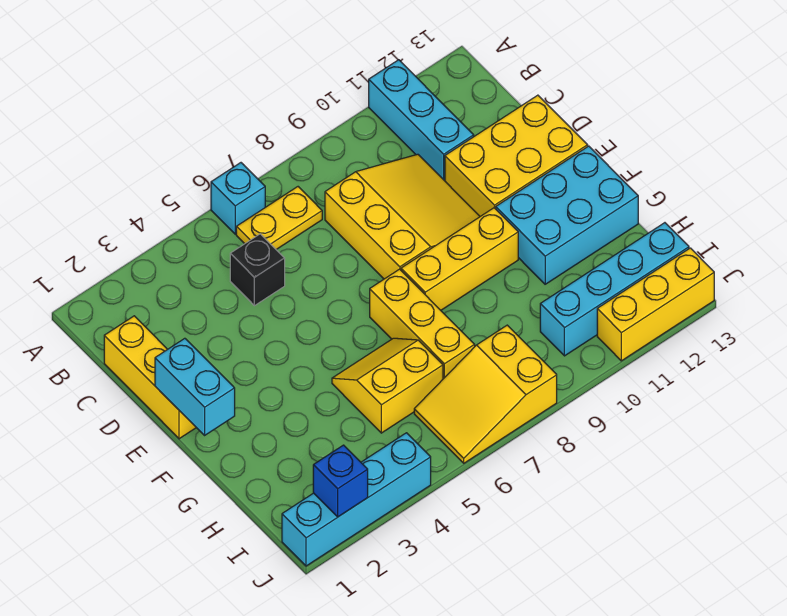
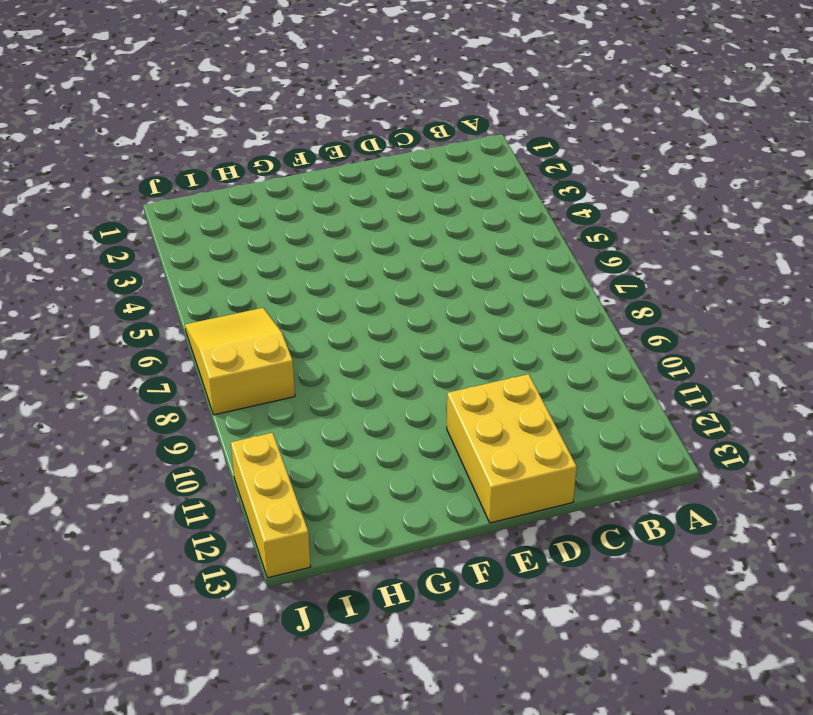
none -> cyan brick A6 level 1
none -> cyan brick A11:C11 level 1
none -> yellow plate B6:B7 level 1

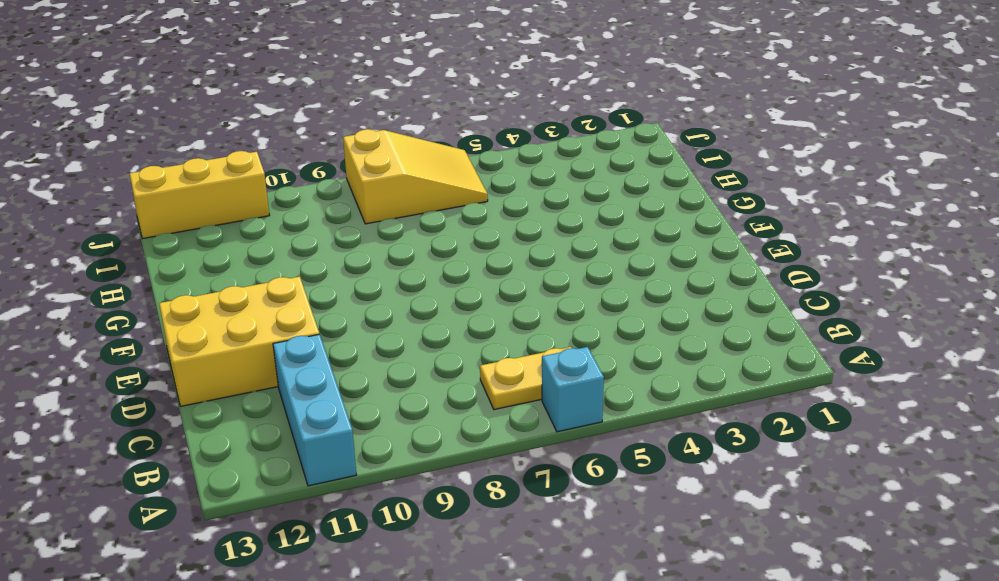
none -> yellow brick C1:E1 level 1
none -> black brick C5 level 1
none -> yellow slope C8:E10 level 1 top 8

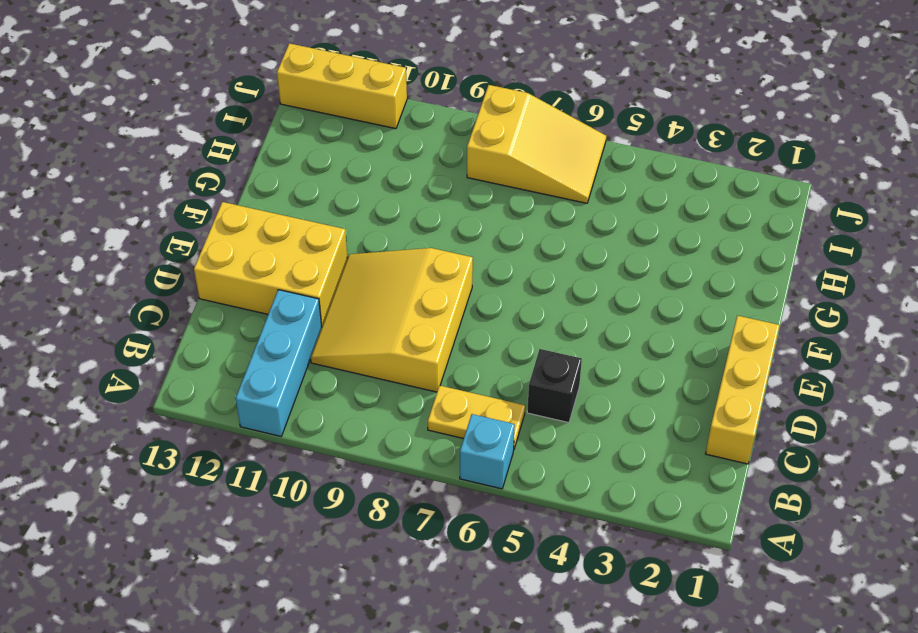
none -> yellow brick F7:H7 level 1
none -> yellow brick F8:F10 level 1
none -> cyan brick F11:G13 level 1

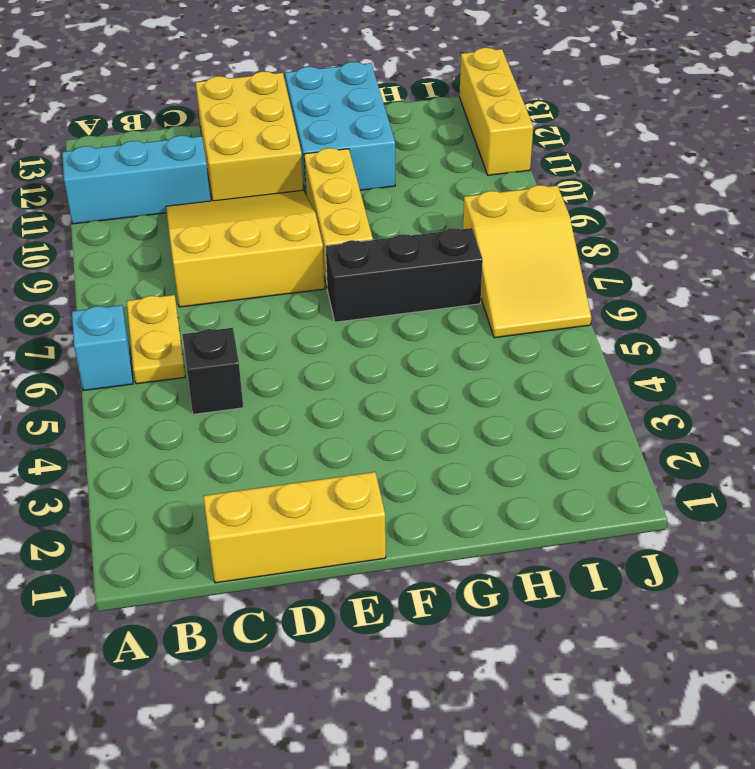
black brick F7:H7 level 1 -> yellow brick F7:H7 level 1
none -> yellow slope G5:H6 level 1 top H
none -> cyan brick I10:I13 level 1
none -> cyan brick J1:J4 level 1

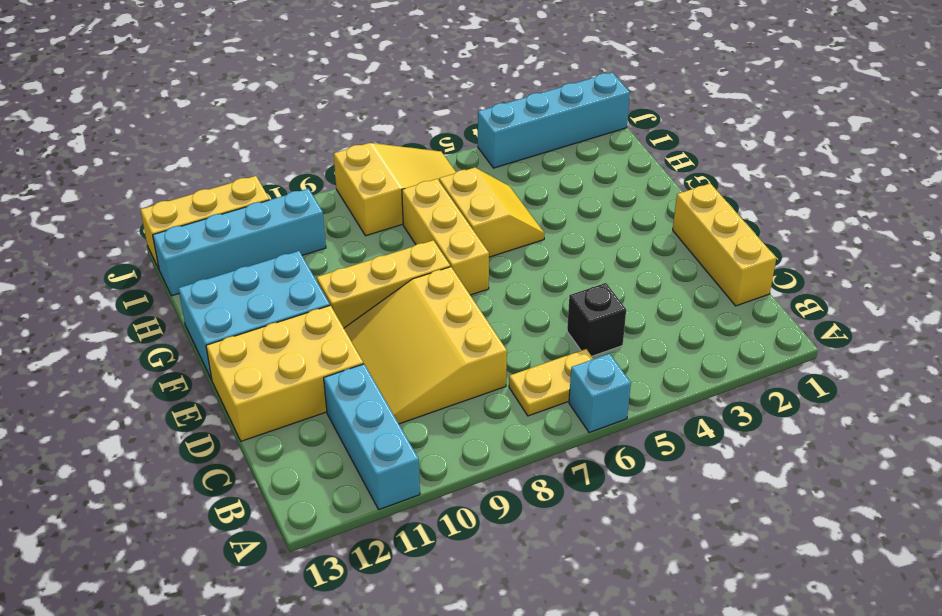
yellow slope G5:H6 level 1 top 6 -> yellow slope G5:H6 level 1 top H
none -> cyan brick E1:F1 level 2
none -> blue brick J2 level 2

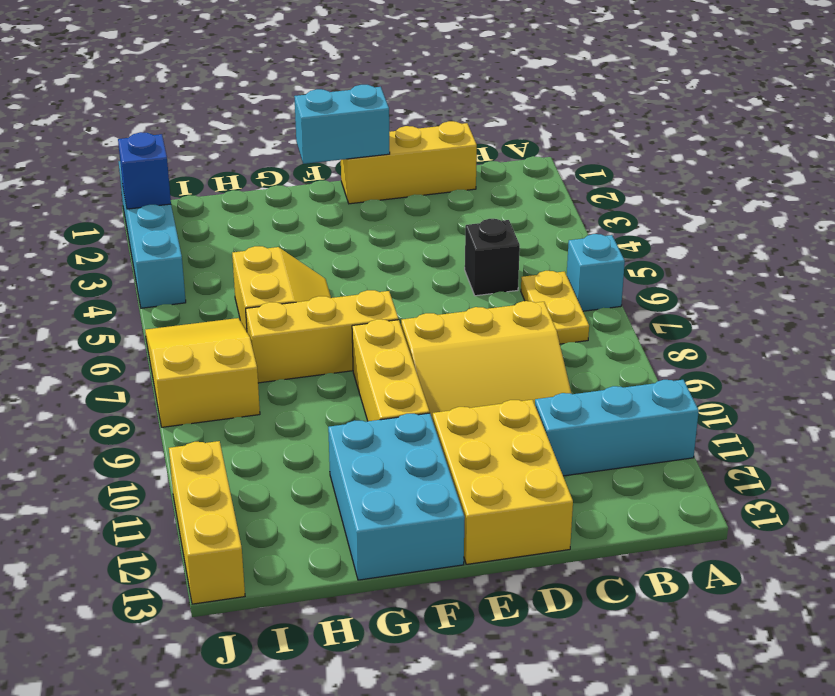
none -> cyan brick I10:I13 level 1

